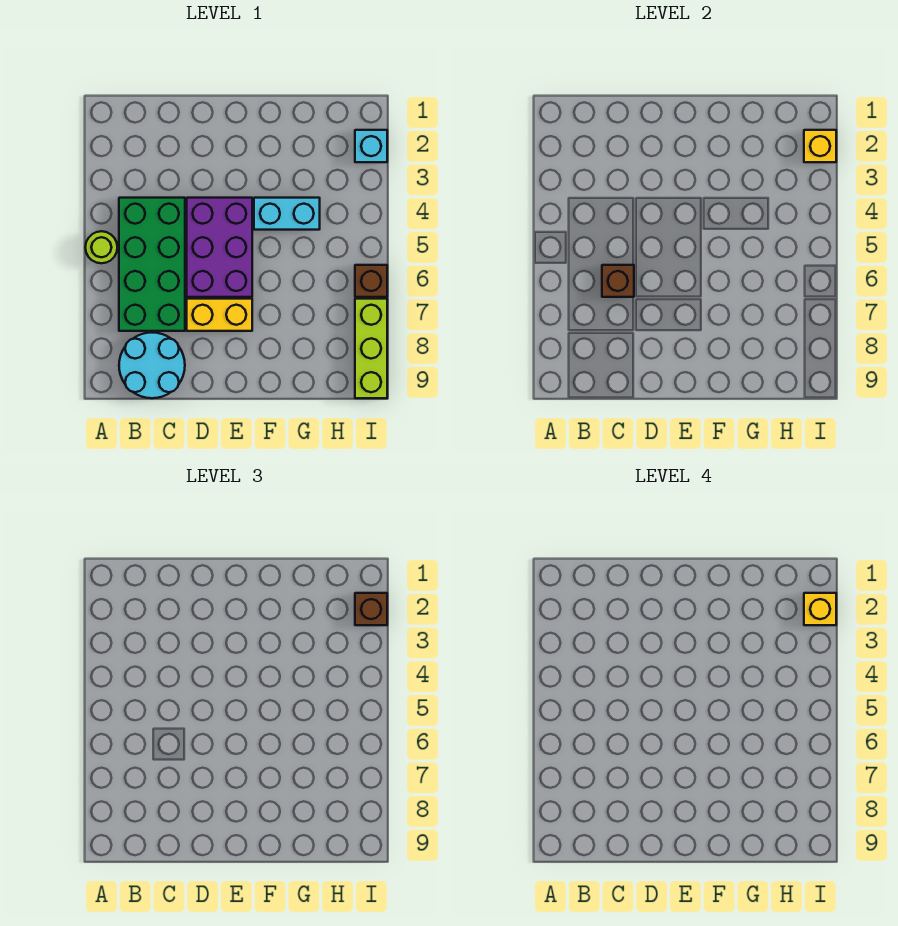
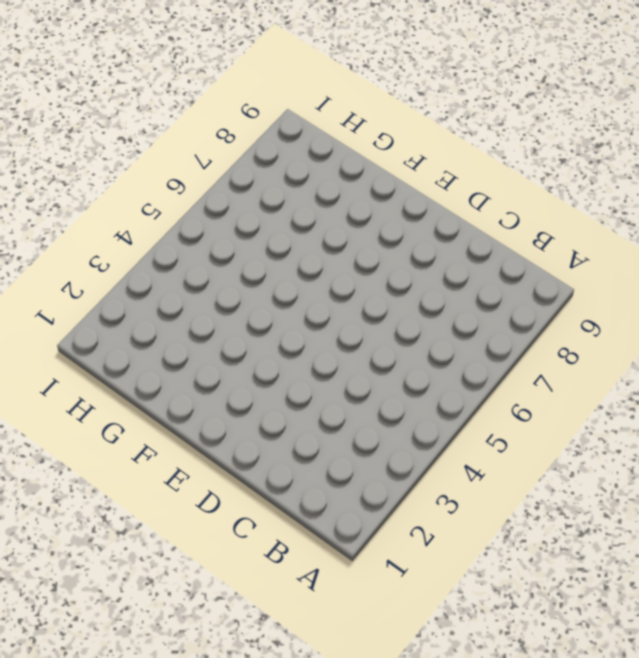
none -> lime round brick A5 level 1
none -> green brick B4:C7 level 1
none -> cyan round brick B8:C9 level 1

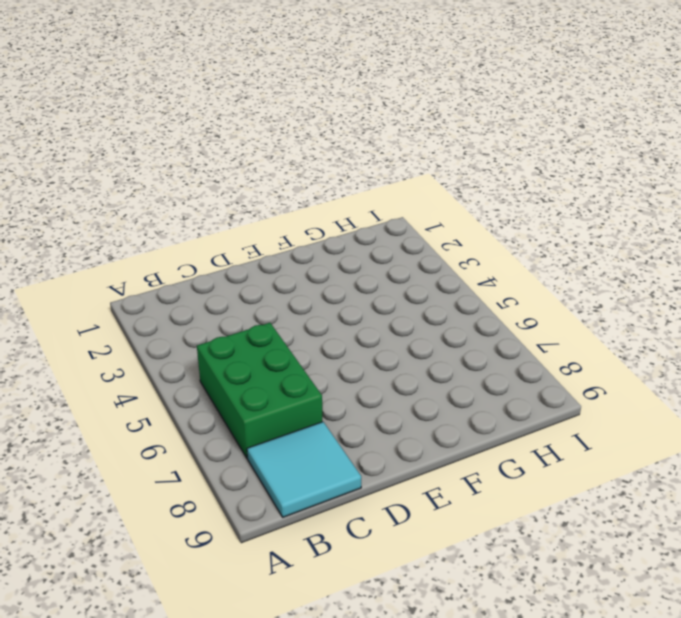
green brick B5:C7 level 1 -> green brick B4:C7 level 1
cyan tile B8:C9 level 1 -> cyan round brick B8:C9 level 1
none -> lime round brick A5 level 1
none -> purple brick D4:E6 level 1
none -> yellow brick D7:E7 level 1

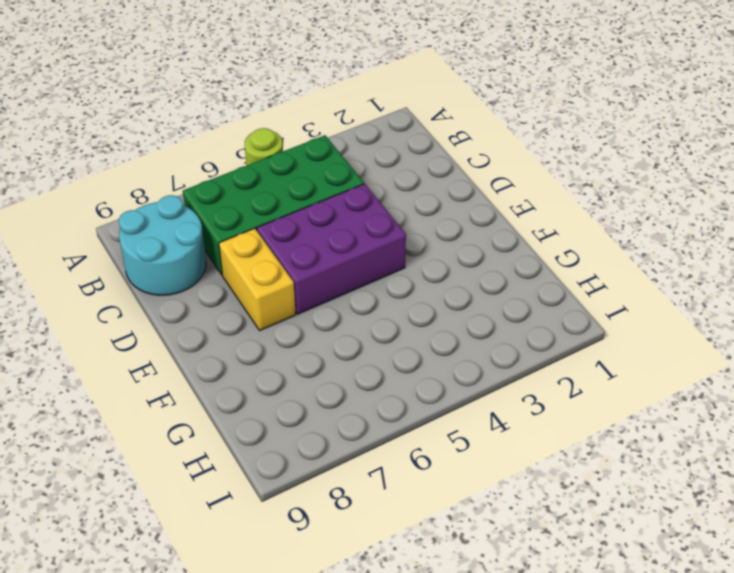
none -> cyan brick F4:G4 level 1
none -> cyan brick I2 level 1
none -> brown brick I6 level 1

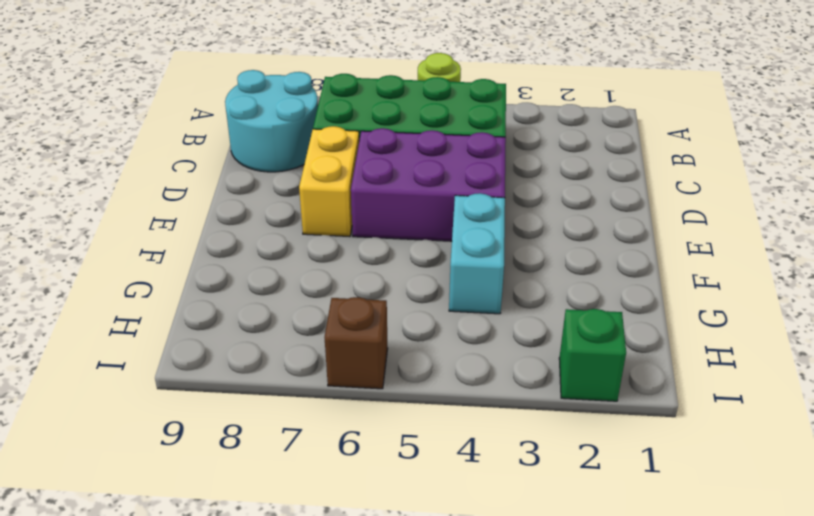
green brick I2 level 1 -> cyan brick I2 level 1
none -> lime brick I7:I9 level 1
none -> brown brick C6 level 2
none -> yellow brick I2 level 2

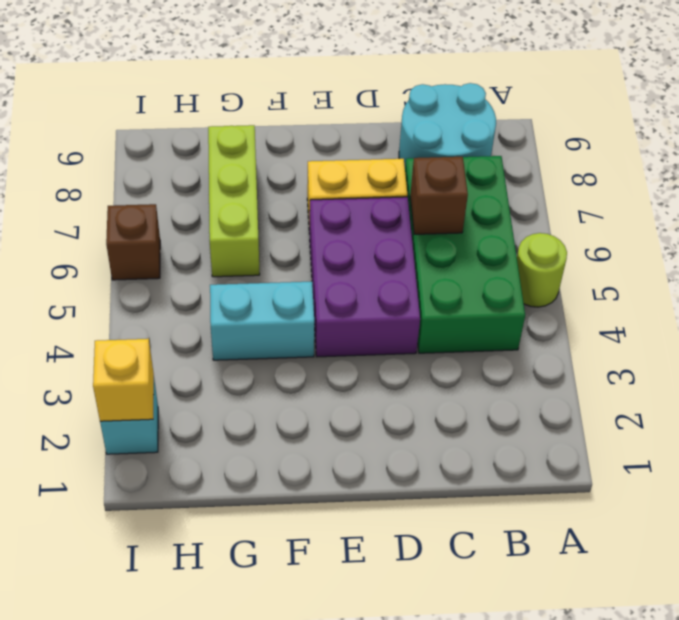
lime brick G6:G8 level 1 -> lime brick I7:I9 level 1
none -> brown brick I2 level 3
none -> yellow brick I2 level 4

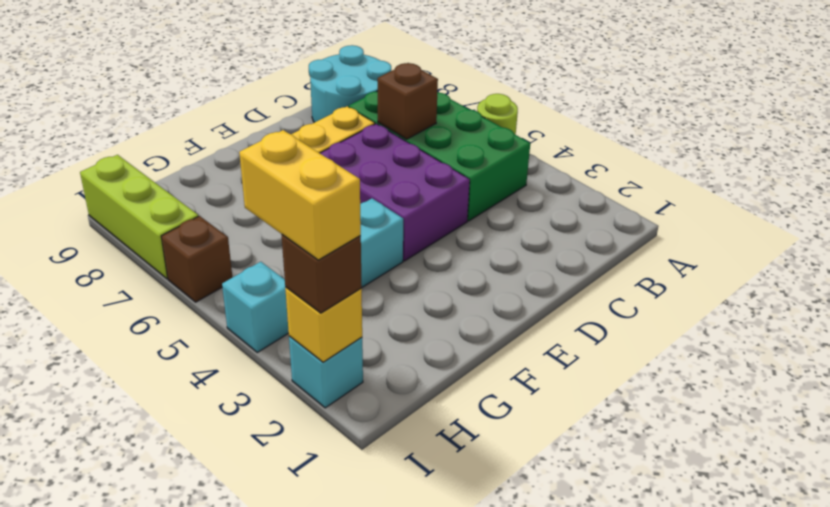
yellow brick I2:I3 level 4 -> yellow brick I2 level 4
cyan brick I4 level 1 -> none

